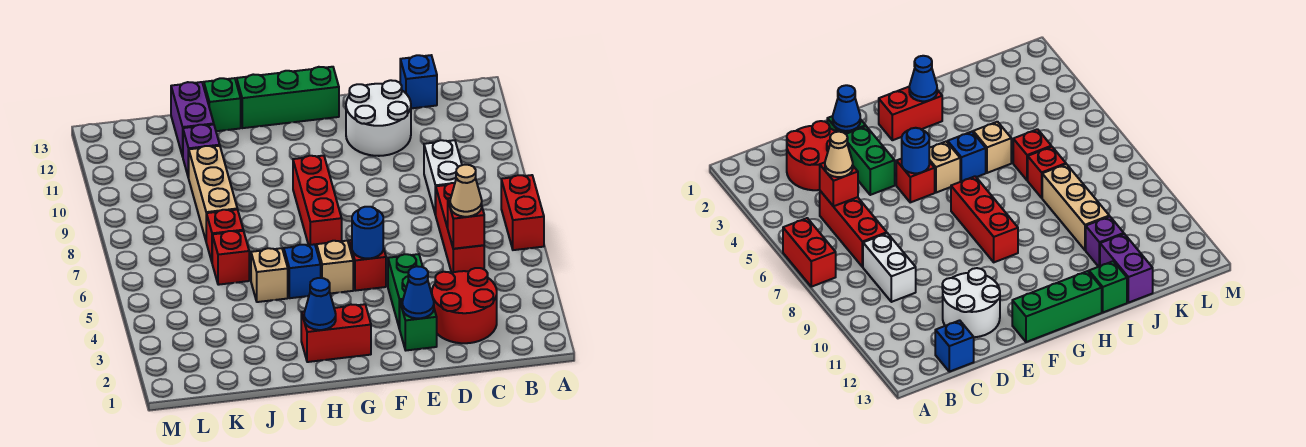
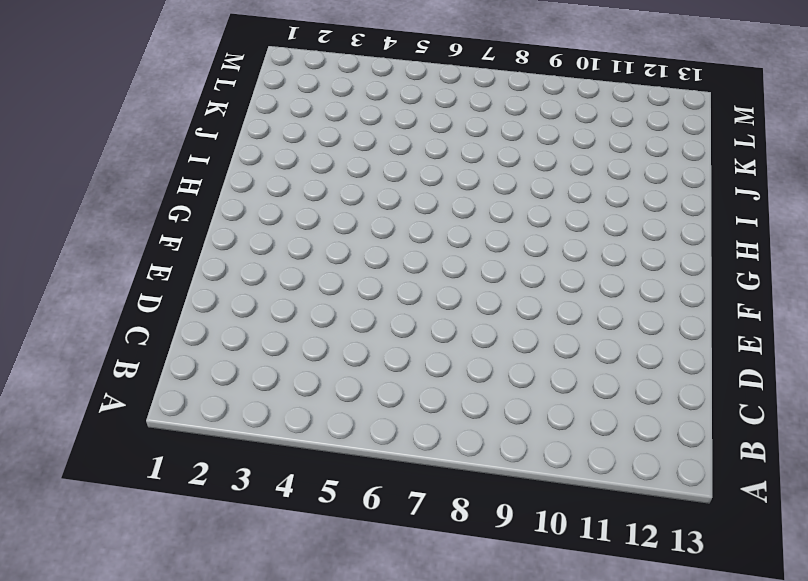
none -> red brick A6:A7 level 1
none -> red round brick C2:D3 level 1
none -> red brick C5:C7 level 1

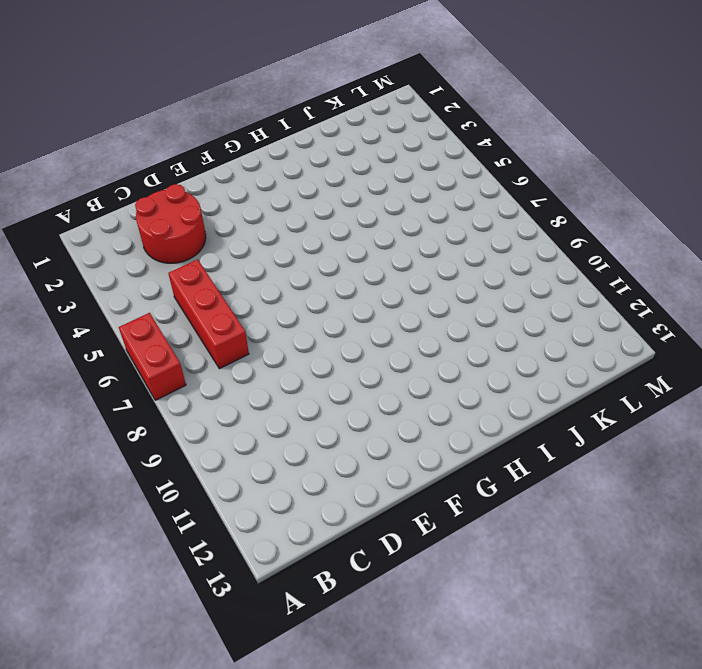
none -> white brick C8:C9 level 1
none -> blue brick C13 level 1
none -> white round brick D11:E12 level 1

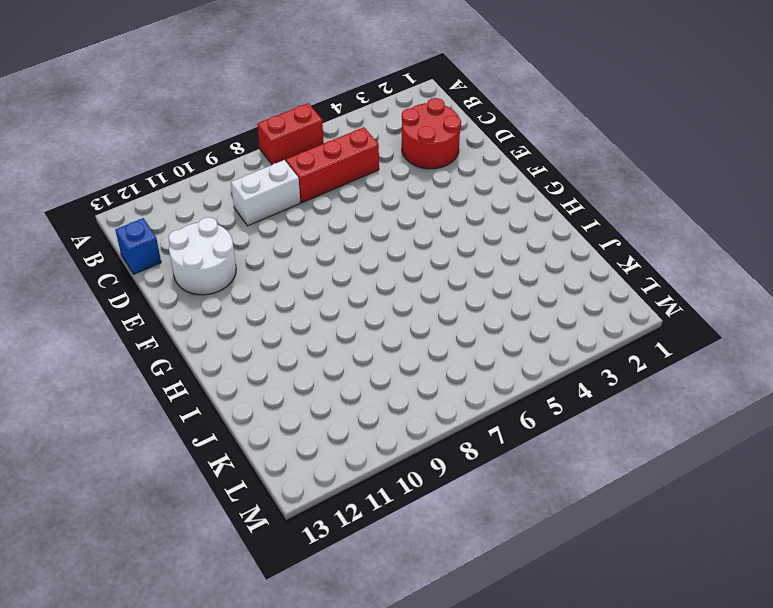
none -> green brick E2 level 1
none -> green brick E3:E4 level 1
none -> red brick F5 level 1

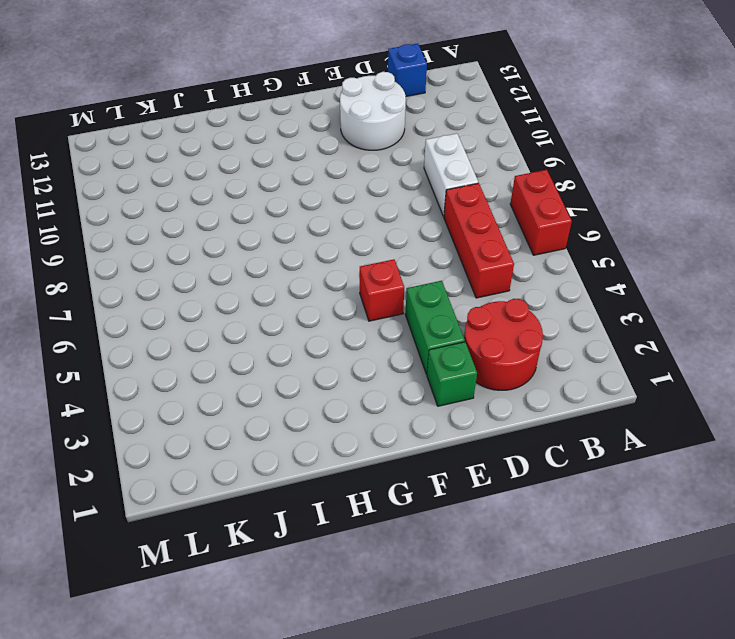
none -> green brick F13:H13 level 1
none -> red brick G2:H2 level 1
none -> tan brick G5 level 1

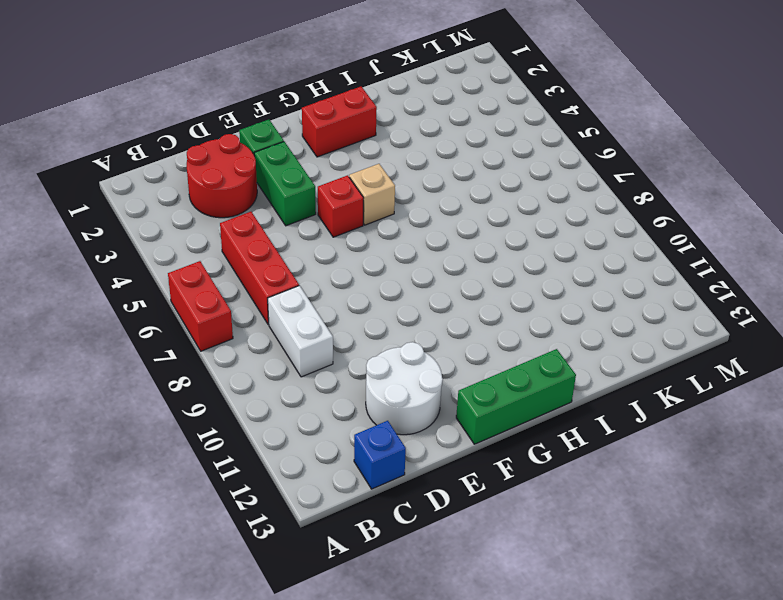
none -> red brick G7:G9 level 1
none -> blue brick H5 level 1
none -> tan brick I5 level 1

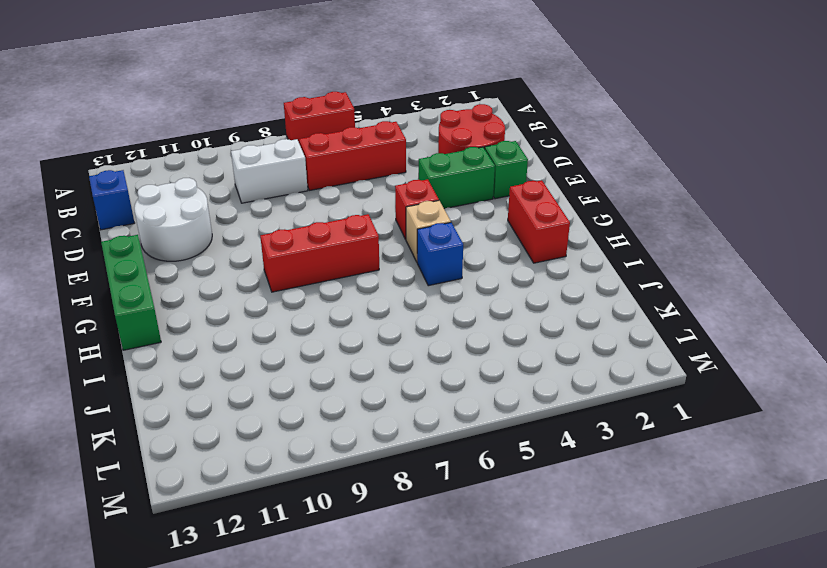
none -> tan brick I5 level 1
none -> green brick I13 level 1
none -> red brick J6 level 1

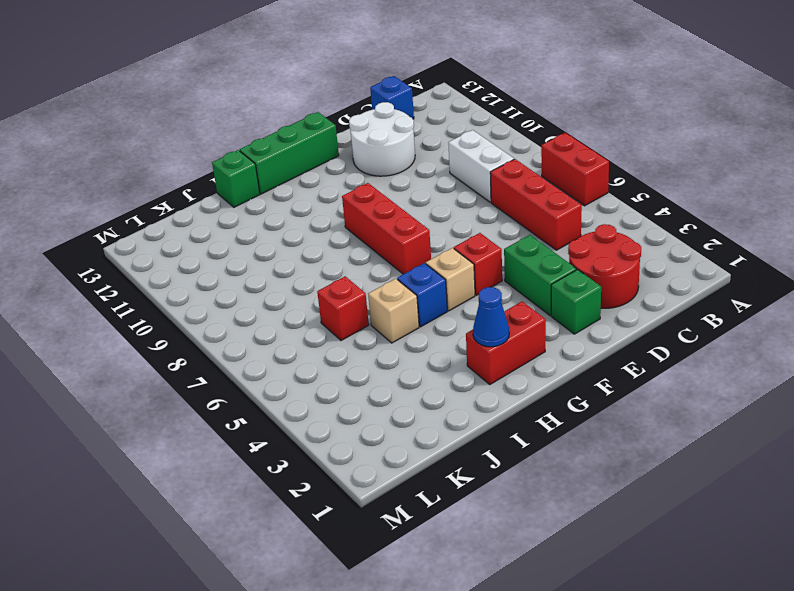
none -> red brick J7 level 1
none -> tan brick J8:J10 level 1
none -> purple brick J11 level 1

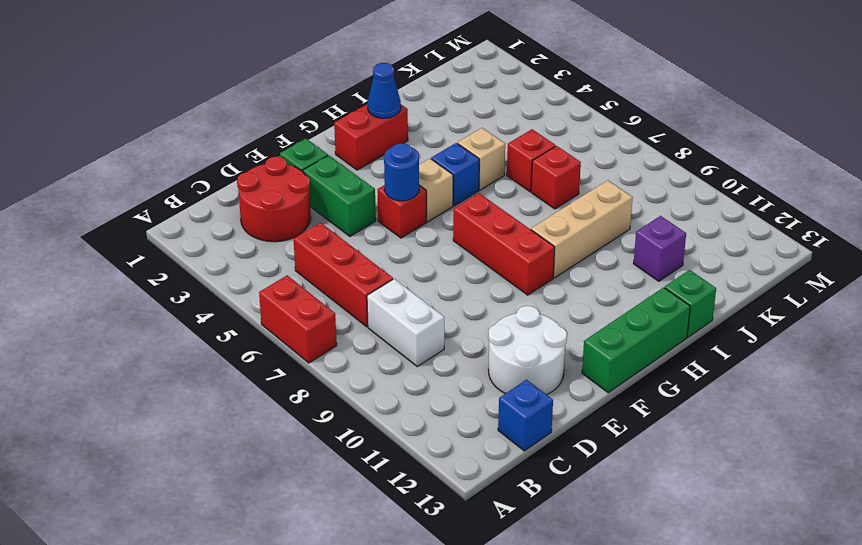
tan brick H9:J9 level 1 -> tan brick J8:J10 level 1
none -> purple brick J12:J13 level 1
none -> red brick C5 level 2
none -> blue cone E2 level 2

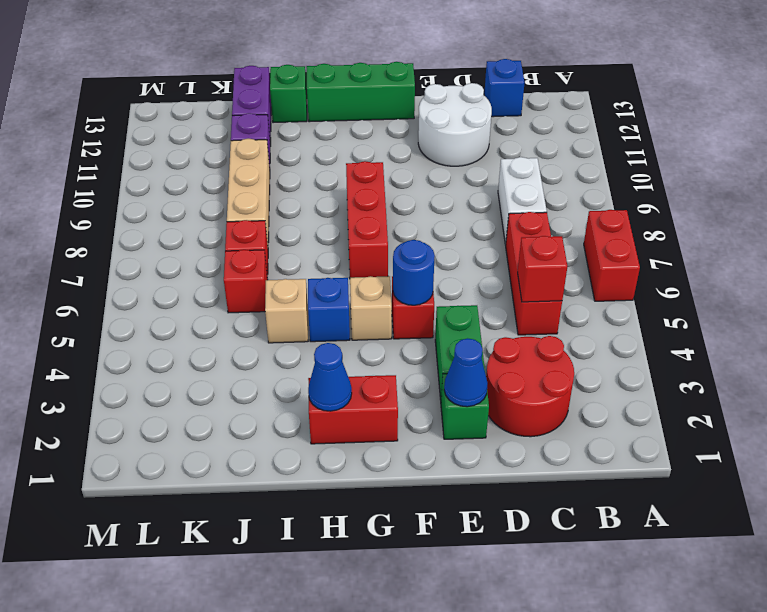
none -> tan cone C5 level 3

